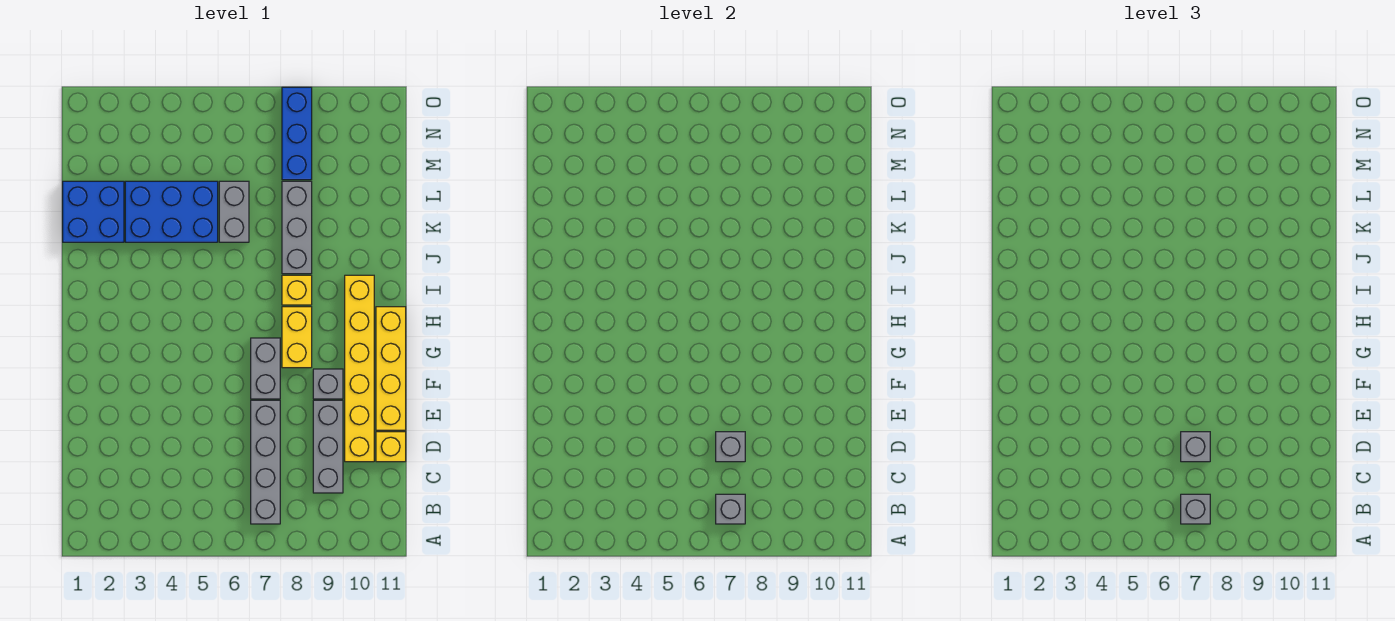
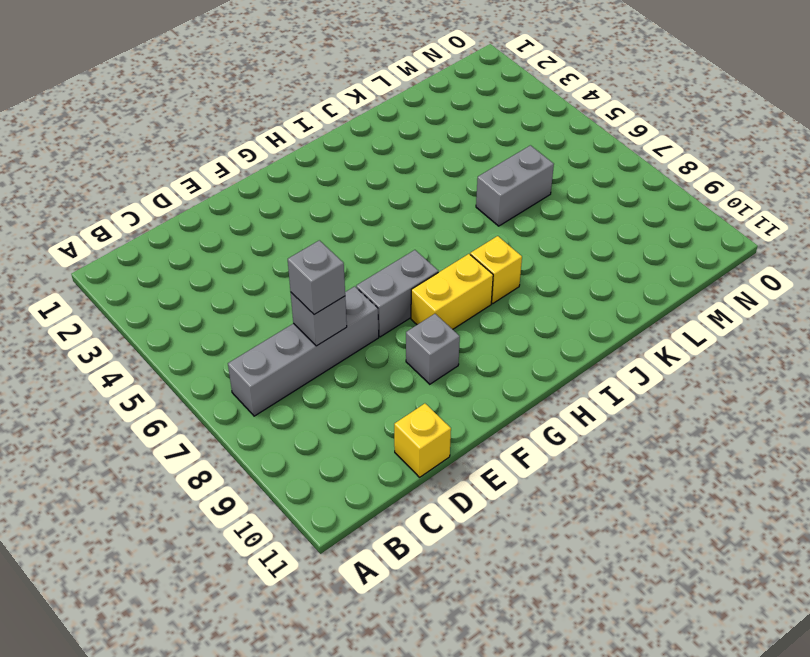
none -> grey brick C9:E9 level 1
none -> yellow brick D10:I10 level 1
none -> yellow brick E11:H11 level 1

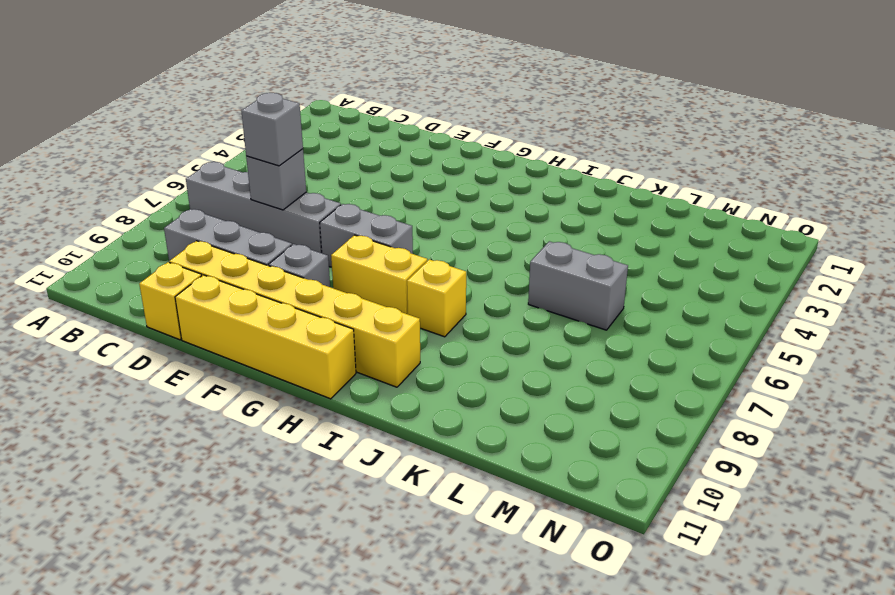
none -> grey brick J8:L8 level 1
none -> blue brick K1:L2 level 1
none -> blue brick K3:L5 level 1

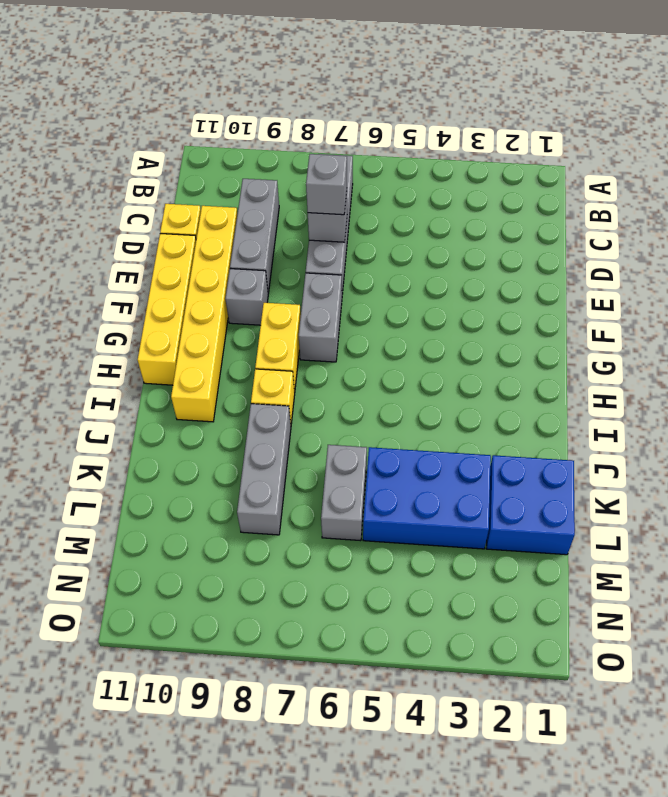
none -> blue brick M8:O8 level 1
none -> grey brick B7 level 2
none -> grey brick B7 level 3

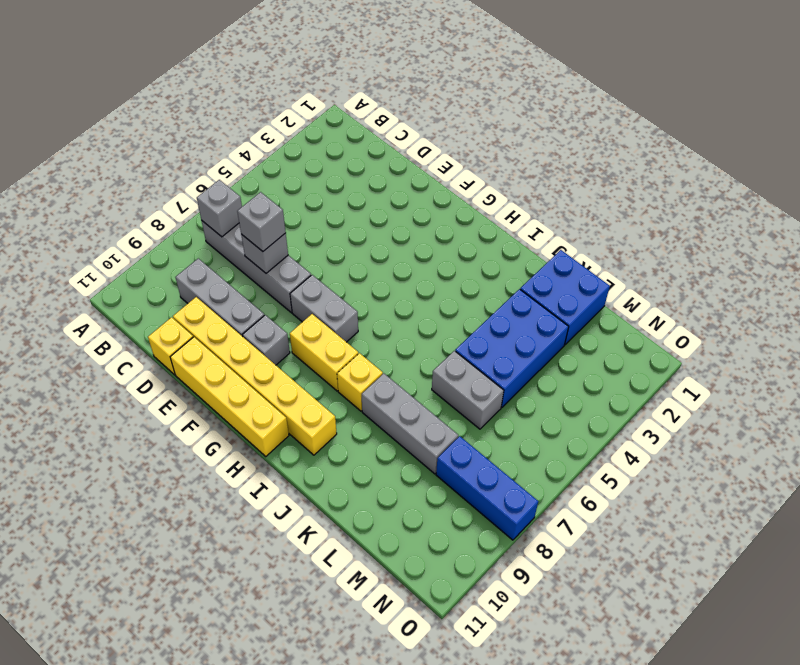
none -> grey brick B7 level 3

